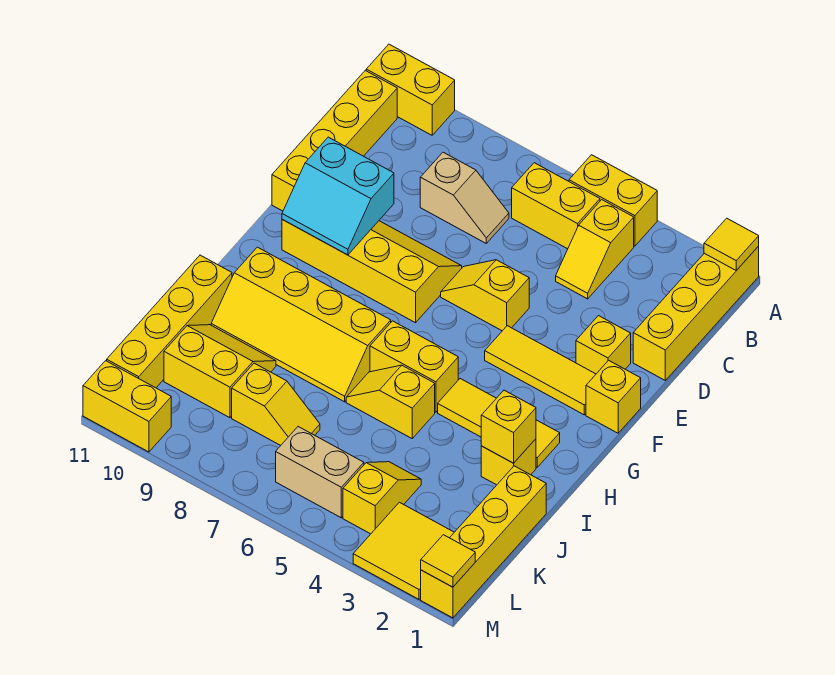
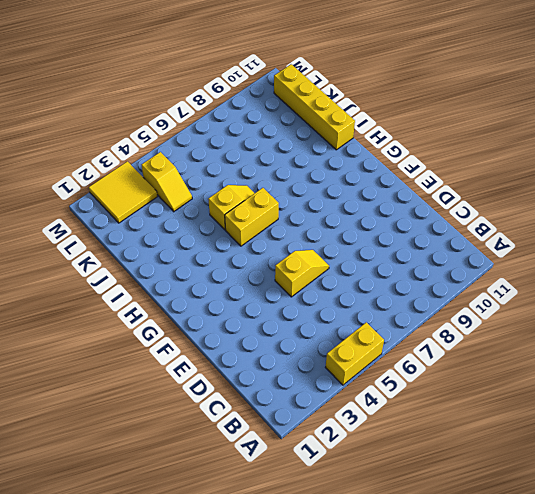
none -> yellow brick A1:D1 level 1
none -> yellow brick A10:A11 level 1
none -> yellow slope B4:C4 level 1 top B

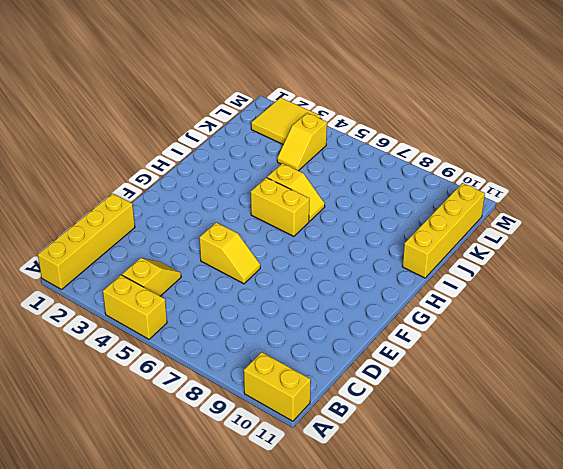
none -> yellow brick B5:B6 level 1
none -> yellow brick B11:E11 level 1
none -> tan slope C7:C8 level 1 top 8

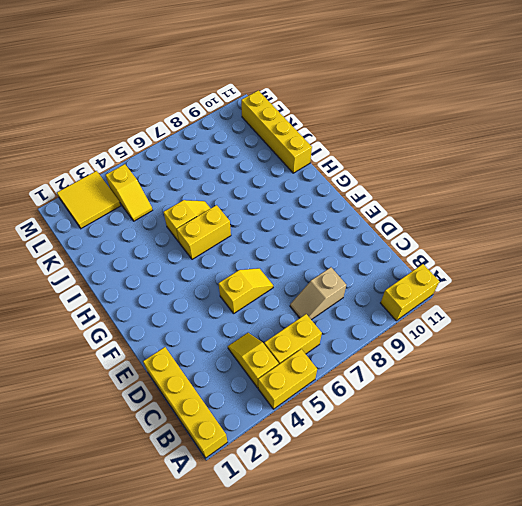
none -> yellow brick B11:E11 level 1
none -> yellow brick E2 level 1
none -> yellow slope E7:F10 level 1 top F

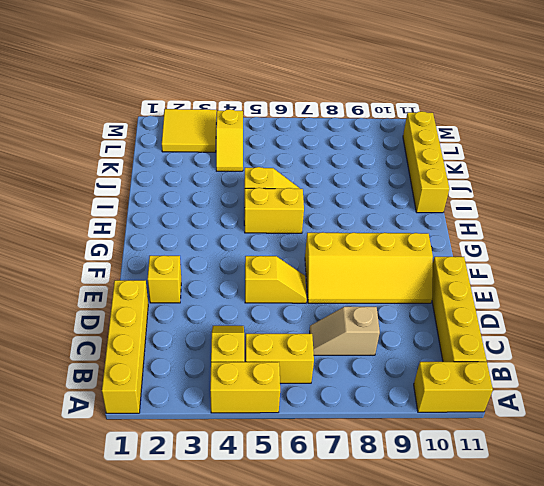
none -> yellow brick F1 level 1
none -> yellow tile F2:F4 level 1
none -> yellow tile H2:H4 level 1

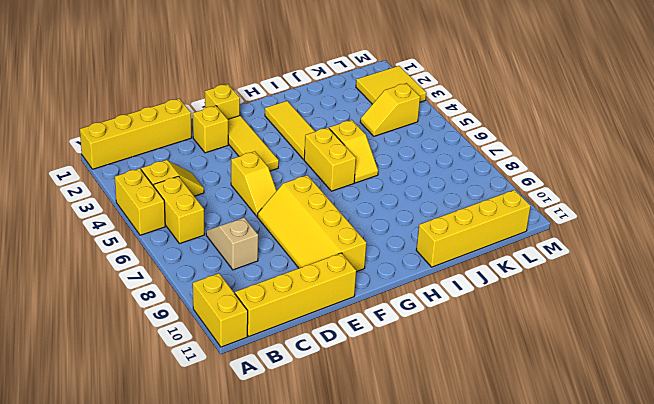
none -> yellow slope H7:I10 level 1 top H
none -> yellow brick I2 level 1
none -> yellow brick J1:M1 level 1

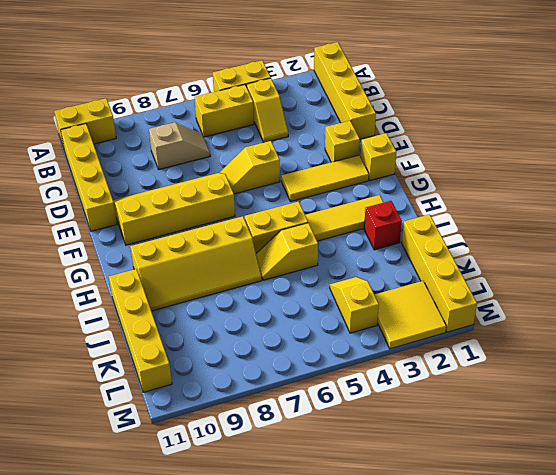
red brick I2 level 1 -> yellow brick I2 level 1
none -> yellow slope J9:K10 level 1 top K
none -> yellow slope K7:K8 level 1 top 8
none -> tan brick L5:L6 level 1

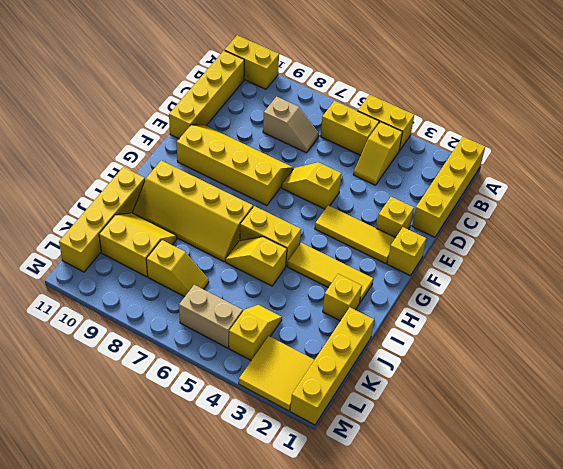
none -> yellow brick M10:M11 level 1
none -> yellow tile A1 level 2
none -> cyan slope E9:F10 level 2 top E

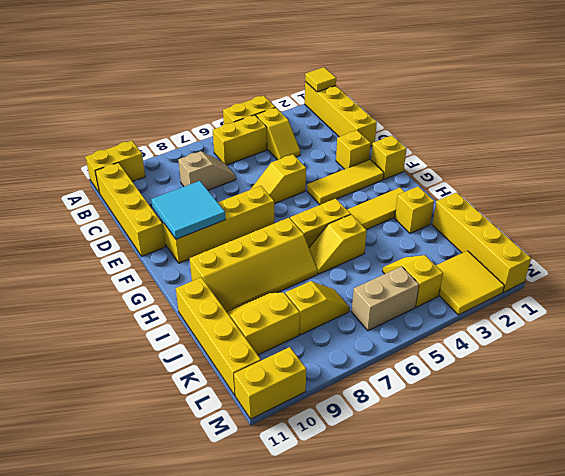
cyan tile E9:F10 level 2 -> cyan slope E9:F10 level 2 top E
none -> yellow brick I2 level 2
none -> yellow tile M1 level 2

